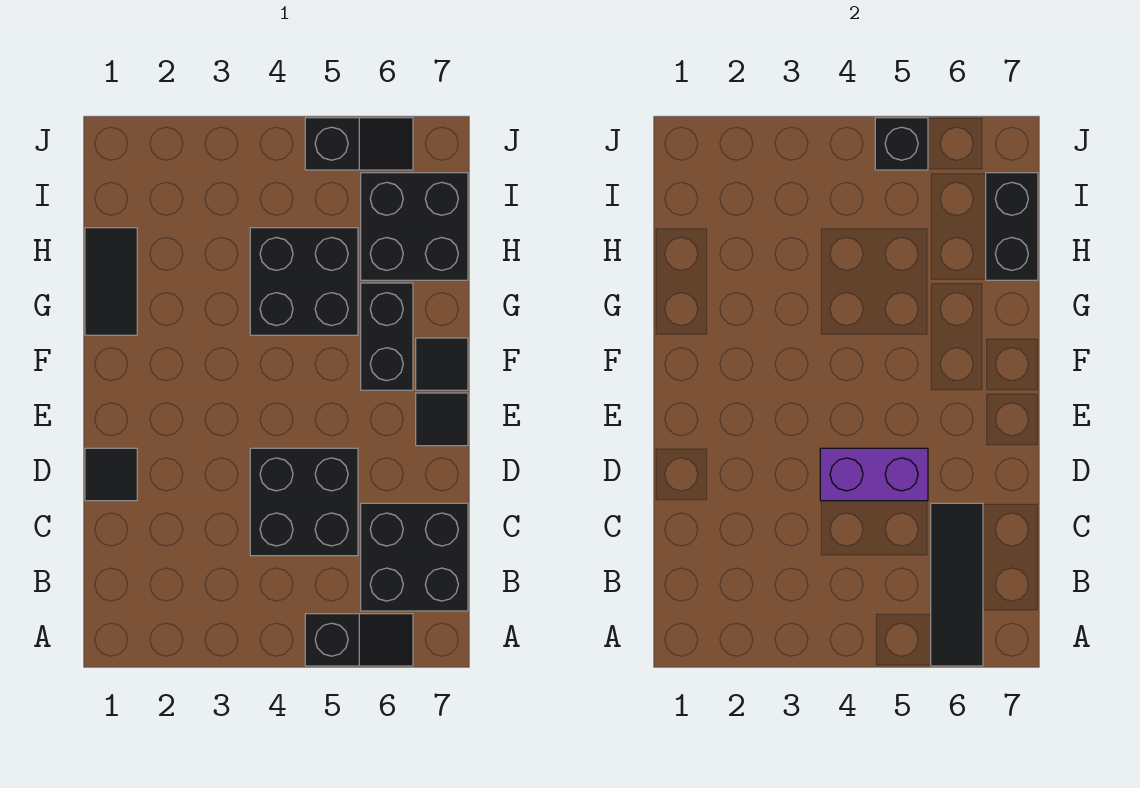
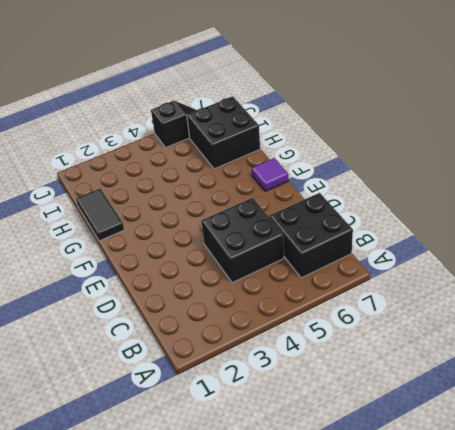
purple tile F7 level 1 -> black tile F7 level 1
none -> black slope A5:A6 level 1 top 5
none -> black tile D1 level 1
none -> black tile E7 level 1

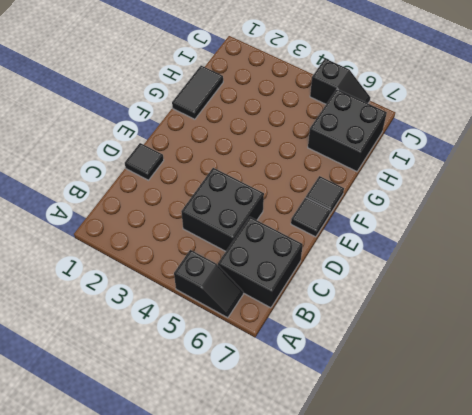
none -> black brick F6:G6 level 1
none -> black brick G4:H5 level 1
none -> black tile A6:C6 level 2

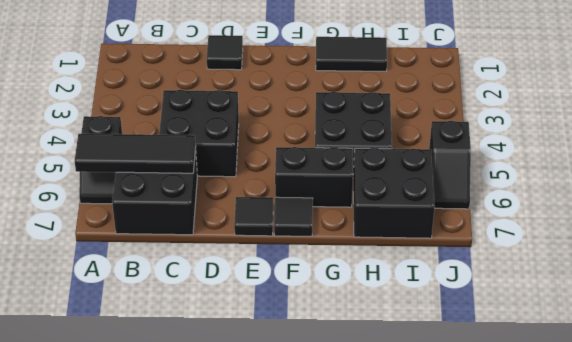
none -> purple brick D4:D5 level 2
none -> black brick H7:I7 level 2
none -> black brick J5 level 2

